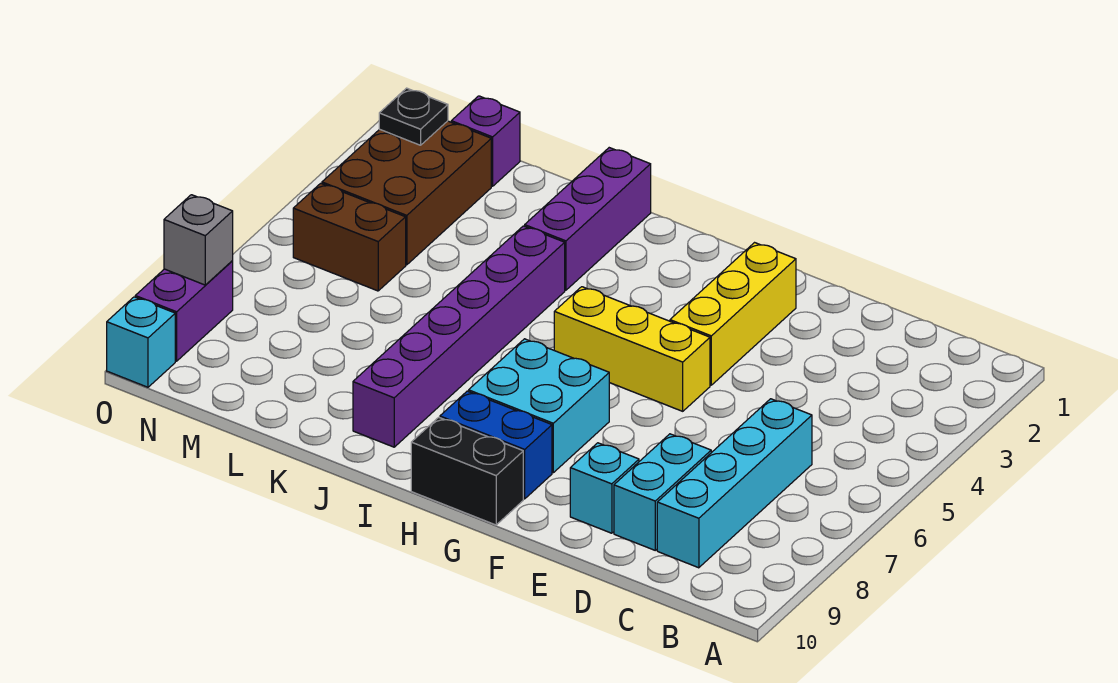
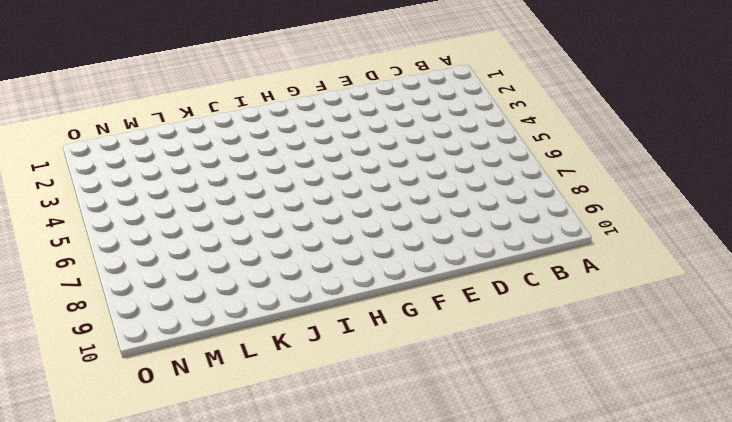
none -> cyan brick C6:C9 level 1
none -> cyan brick D8:D9 level 1
none -> cyan brick E9 level 1

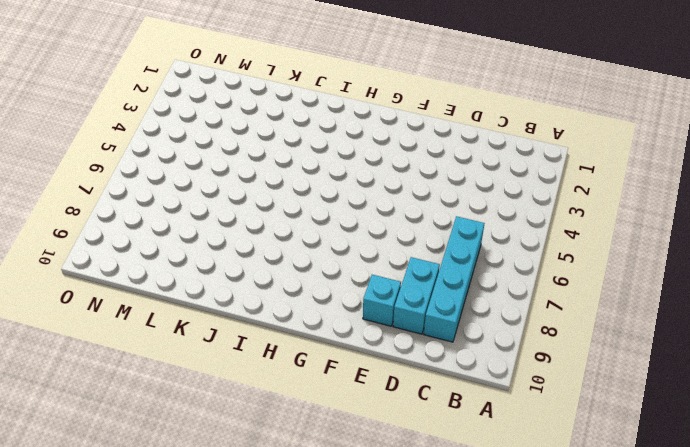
none -> yellow brick F2:F4 level 1
none -> yellow brick F5:H5 level 1
none -> cyan brick G7:H8 level 1

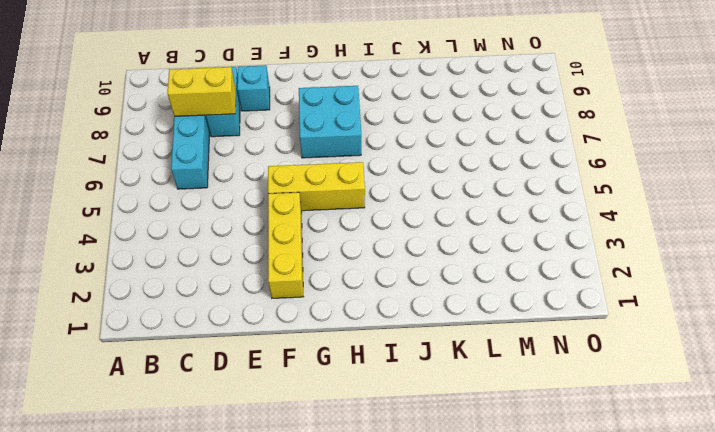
yellow brick C8:D8 level 2 -> none
none -> blue brick G9:H9 level 1
none -> black brick G10:H10 level 1
none -> purple brick J1:J3 level 1

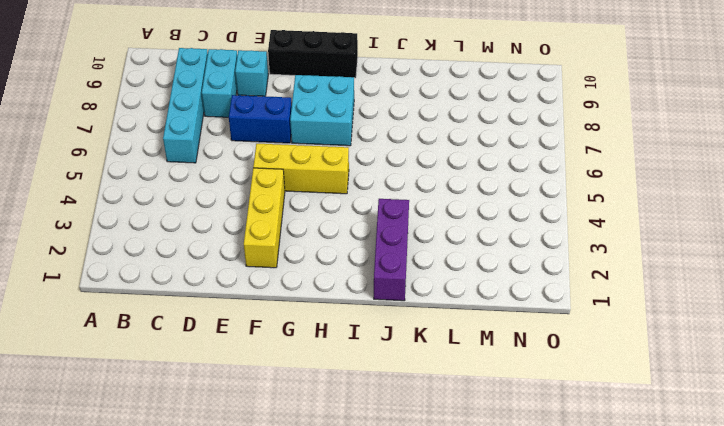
blue brick E7:F7 level 1 -> blue brick G9:H9 level 1
black brick F10:H10 level 1 -> black brick G10:H10 level 1
none -> purple brick J4:J9 level 1
none -> purple brick M1 level 1
none -> brown brick M2:N4 level 1

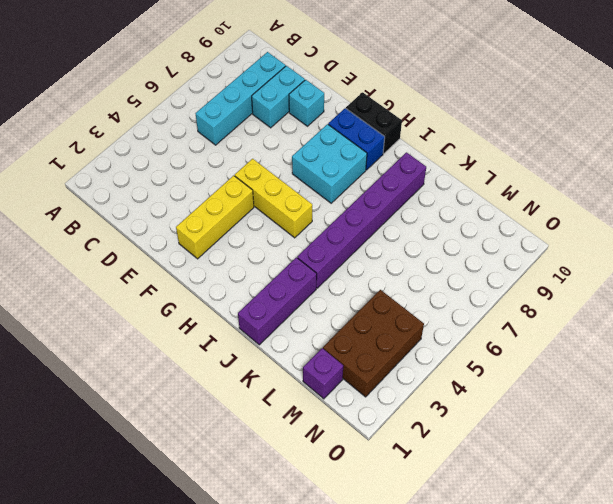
none -> brown brick M5:N5 level 1
none -> purple brick O8:O9 level 1
none -> cyan brick O10 level 1

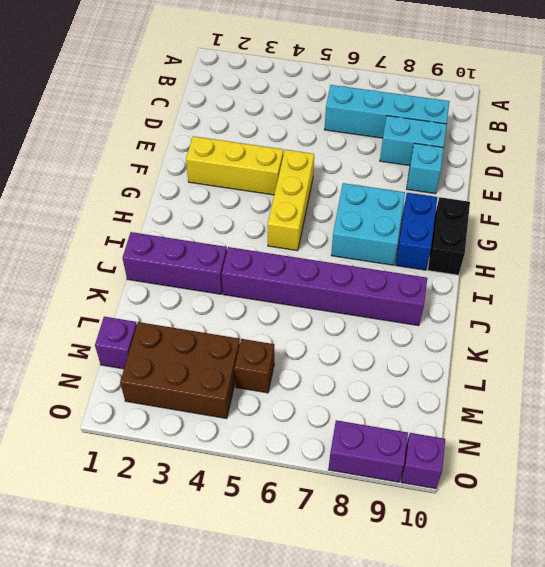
brown brick M5 level 1 -> brown brick M5:N5 level 1
purple brick O10 level 1 -> cyan brick O10 level 1
none -> black plate N2 level 2
none -> grey brick O8 level 2

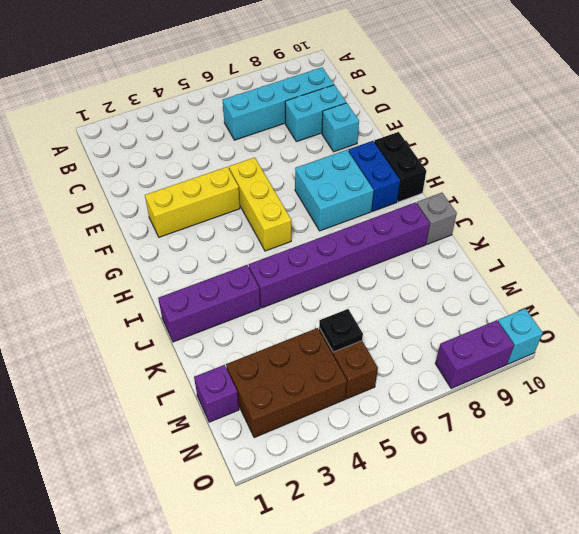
grey brick J10 level 1 -> grey brick O8 level 2
black plate M5 level 2 -> black plate N2 level 2

